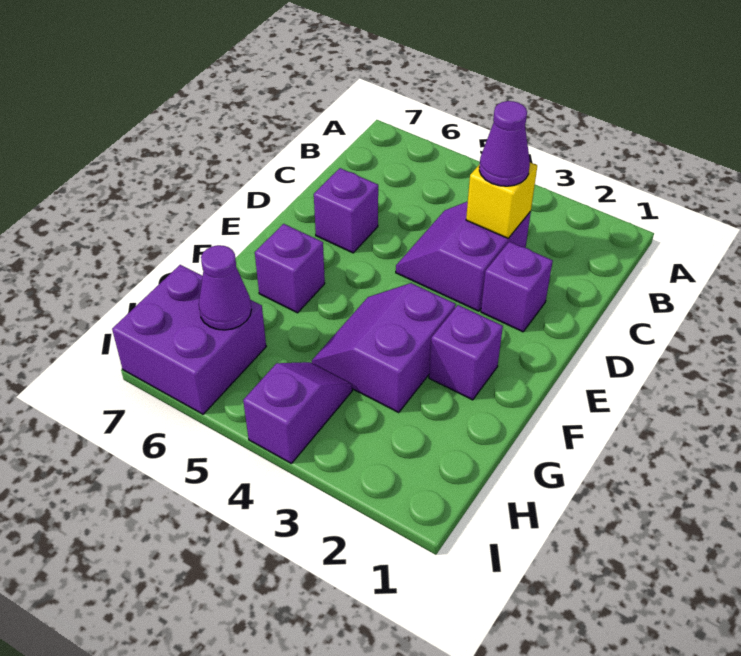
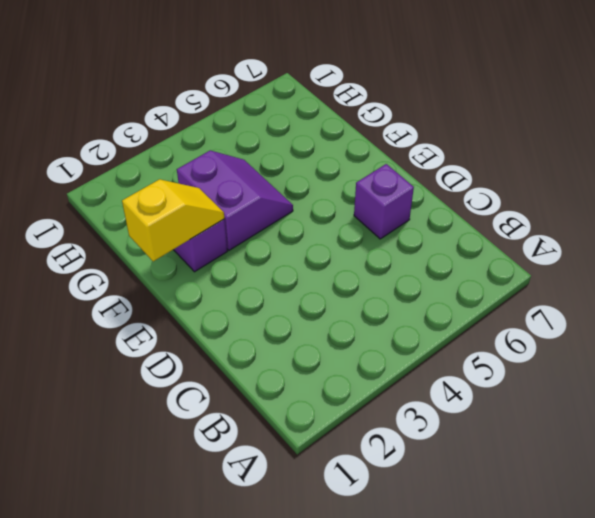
yellow slope F1:F2 level 2 top 1 -> none
none -> purple slope C3:D4 level 1 top 3
none -> purple brick D2 level 1

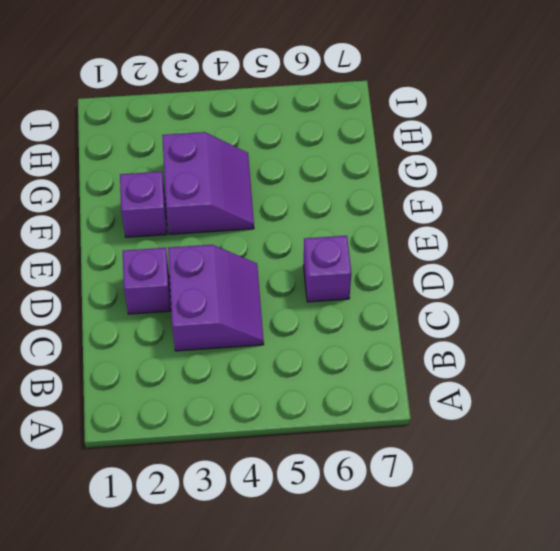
none -> purple brick F6 level 1
none -> purple slope H4:I4 level 1 top I

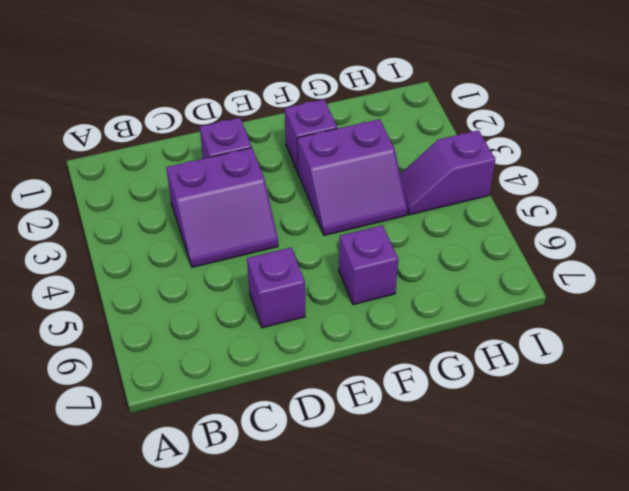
none -> purple brick H6:I7 level 1
none -> yellow brick C3 level 2

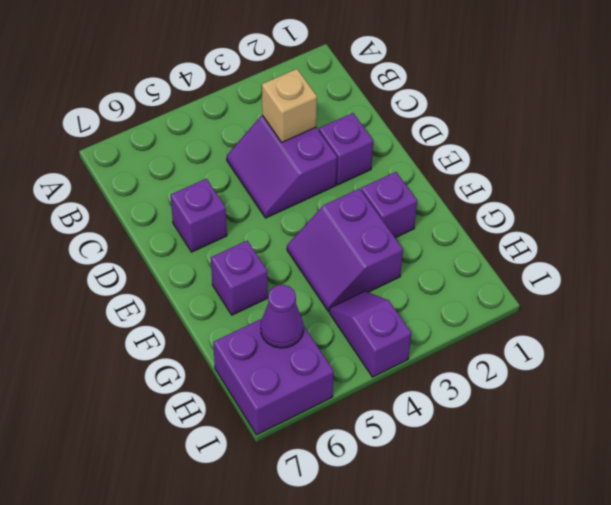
tan brick C3 level 2 -> yellow brick C3 level 2
none -> purple cone C3 level 3

